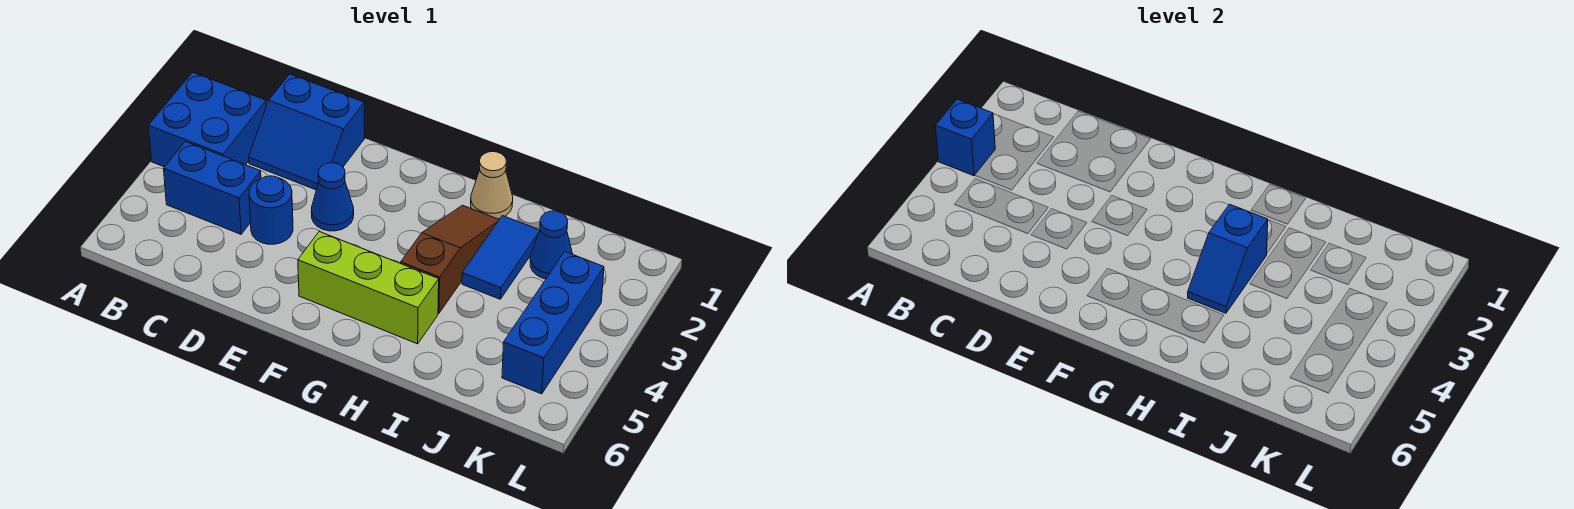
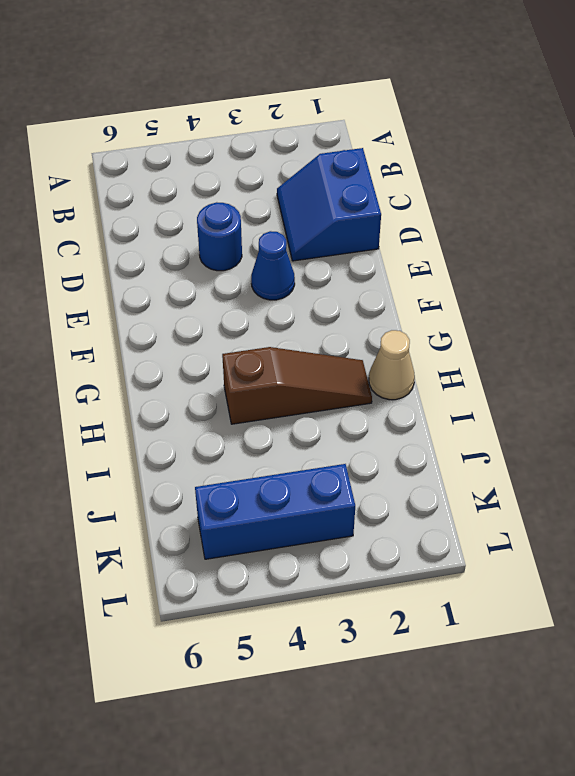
none -> blue brick A2:B3 level 1
none -> blue brick B4:C4 level 1
none -> lime brick F5:H5 level 1

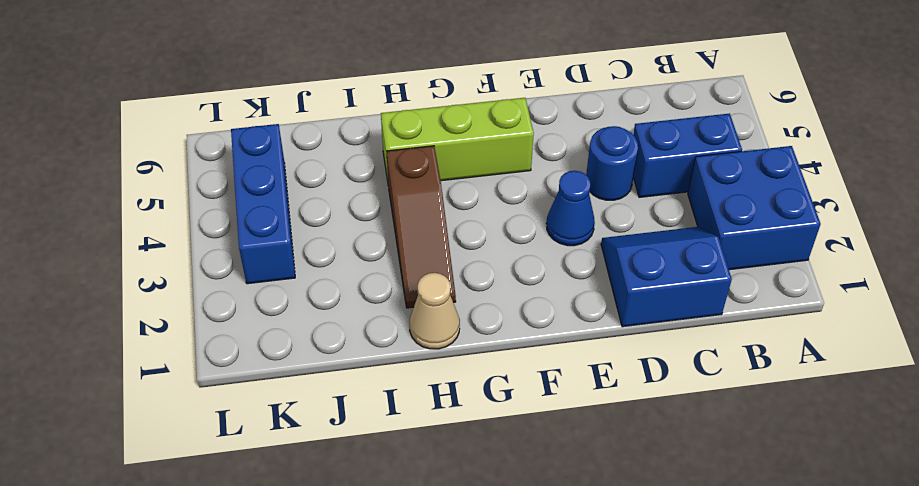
none -> blue tile I2:I3 level 1
none -> blue cone J2 level 1
none -> blue brick A3 level 2

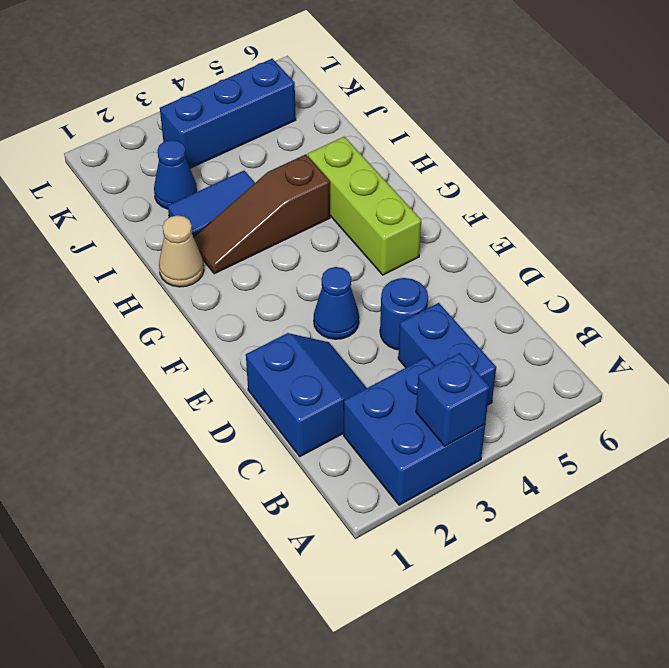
none -> blue slope H3:H4 level 2 top 3

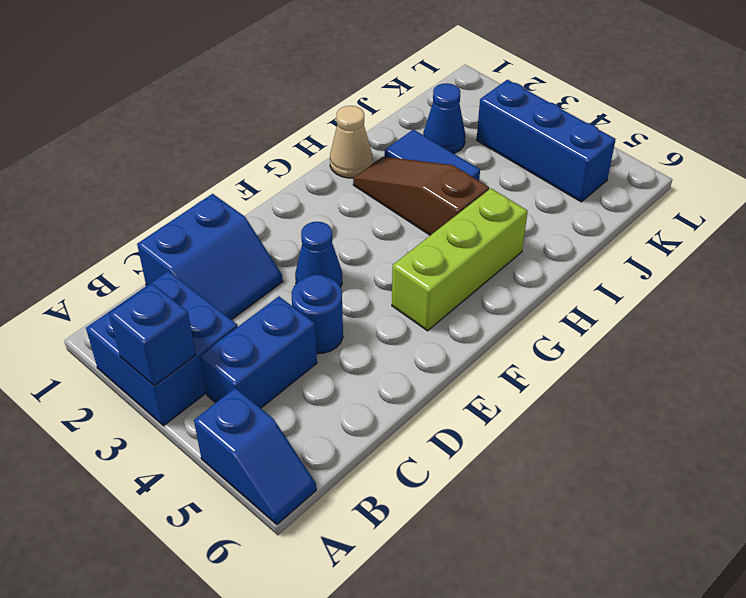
blue slope A5:A6 level 1 top 5 -> blue slope H3:H4 level 2 top 3

